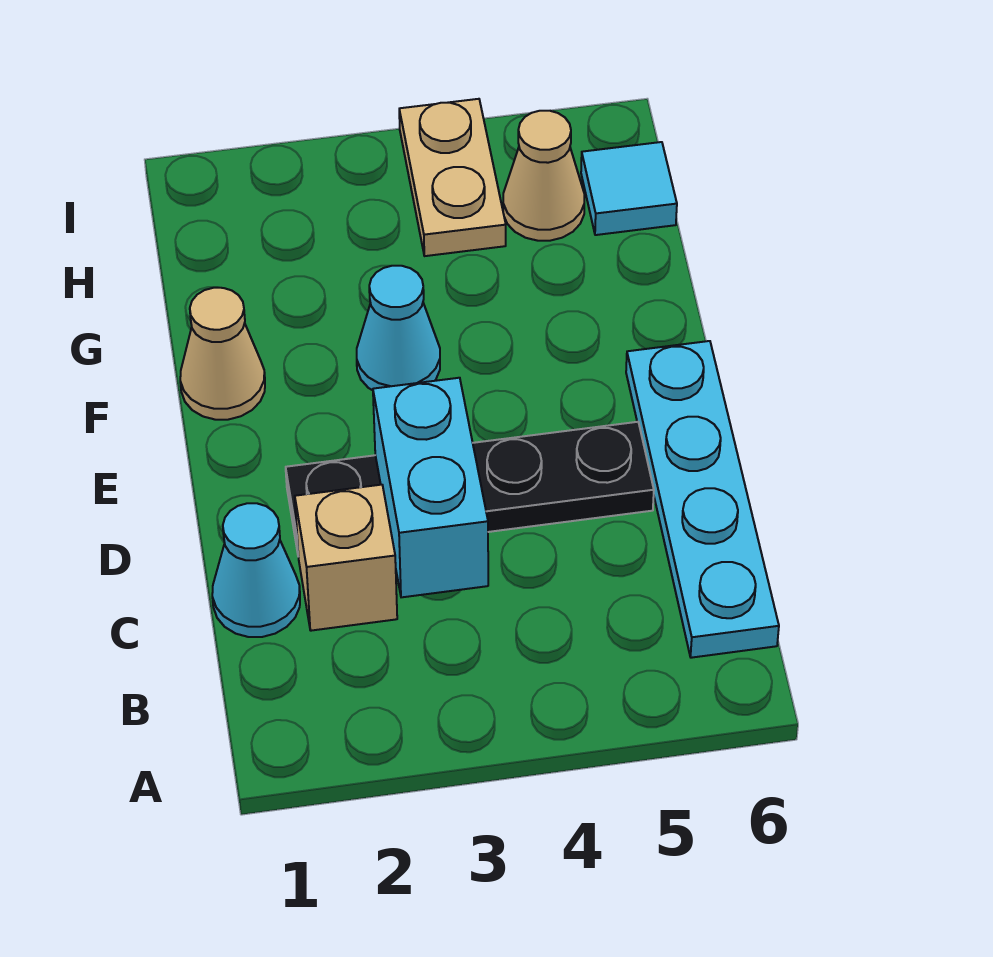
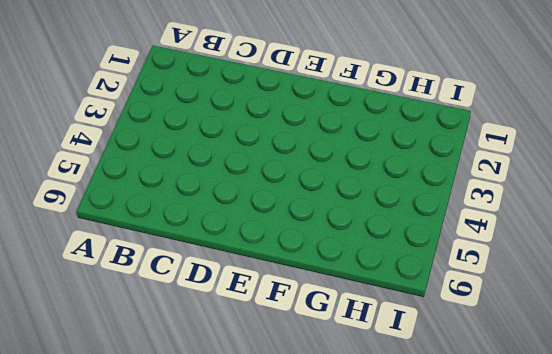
none -> cyan plate B6:E6 level 1
none -> cyan cone C1 level 1

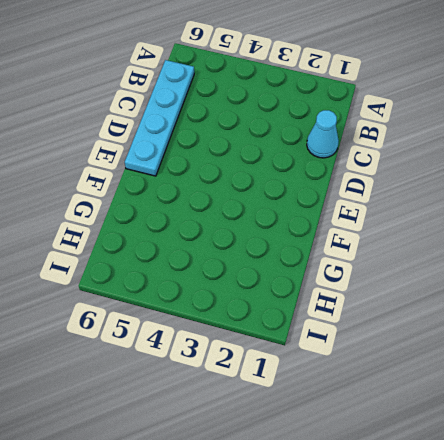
none -> tan brick C2 level 1
none -> black plate D2:D5 level 1

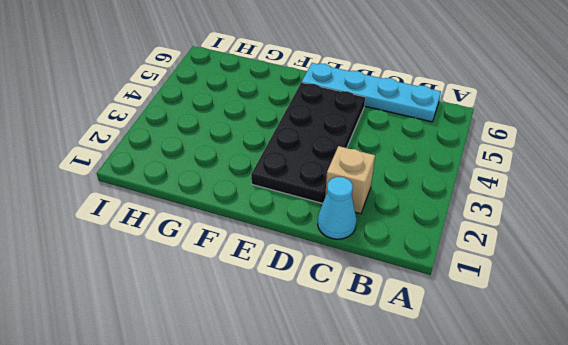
black plate D2:E5 level 1 -> black plate D2:D5 level 1
none -> tan cone F1 level 1
none -> cyan cone F3 level 1

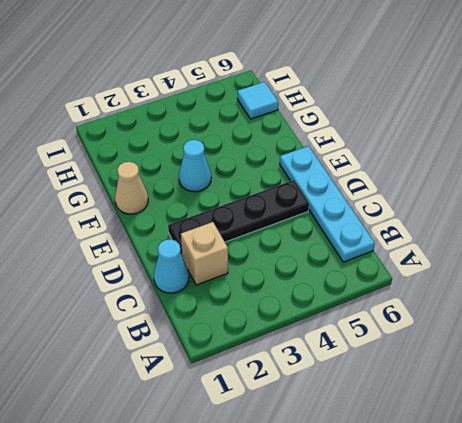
none -> tan plate H4:I4 level 1
none -> tan cone H5 level 1

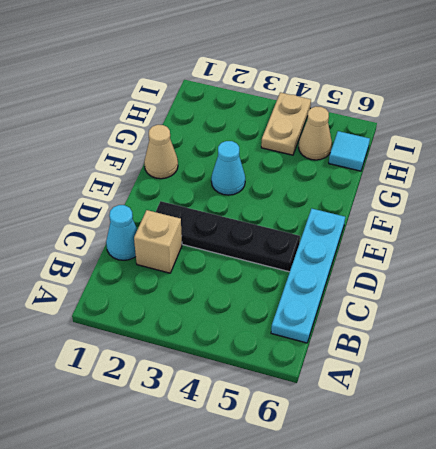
none -> cyan brick C3:D3 level 2

